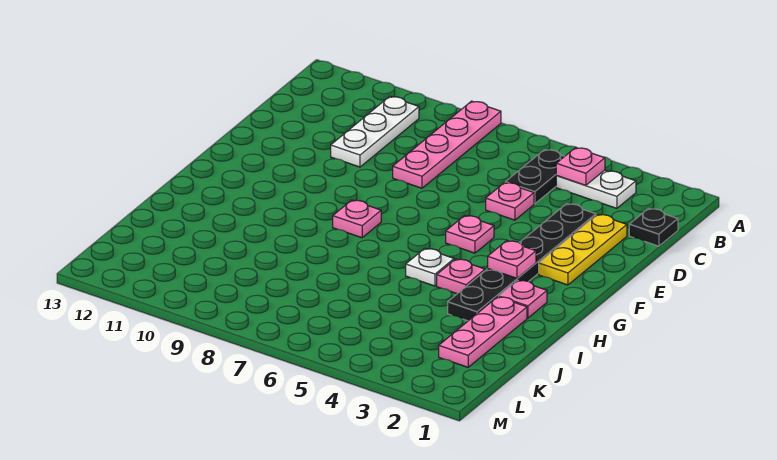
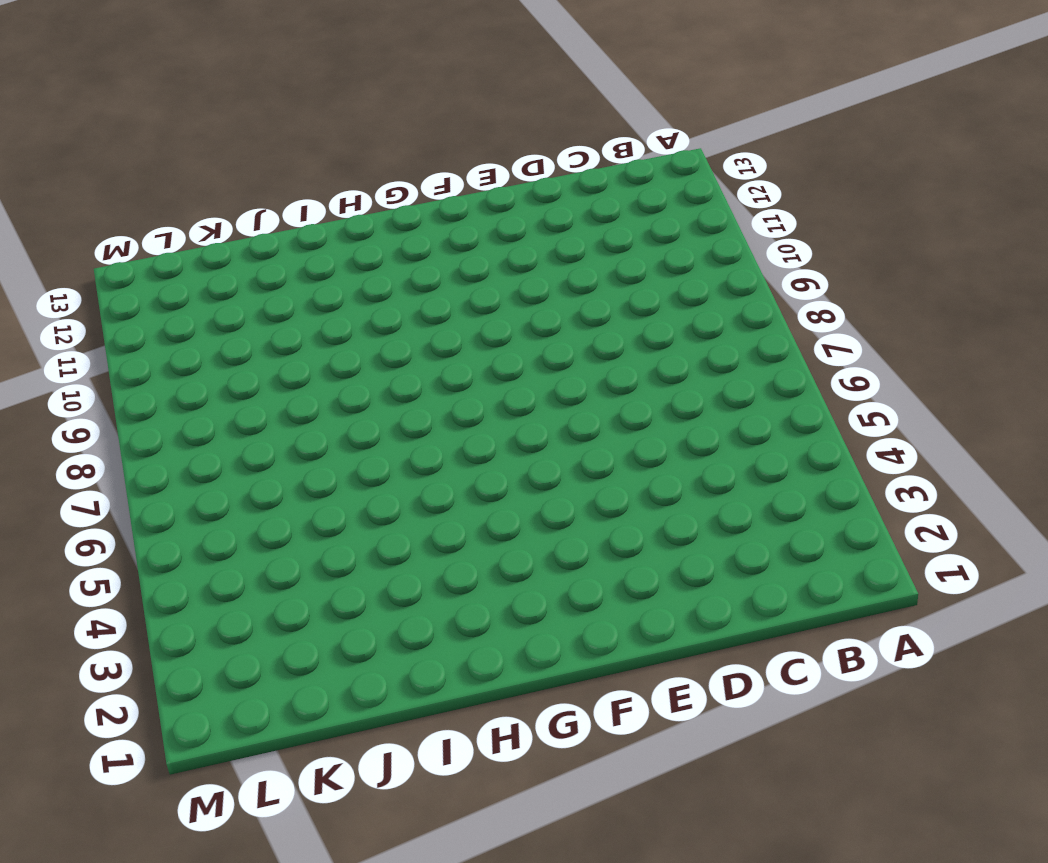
none -> pink plate A8:D8 level 1
none -> white plate B3:B4 level 1
none -> black plate B5:C5 level 1

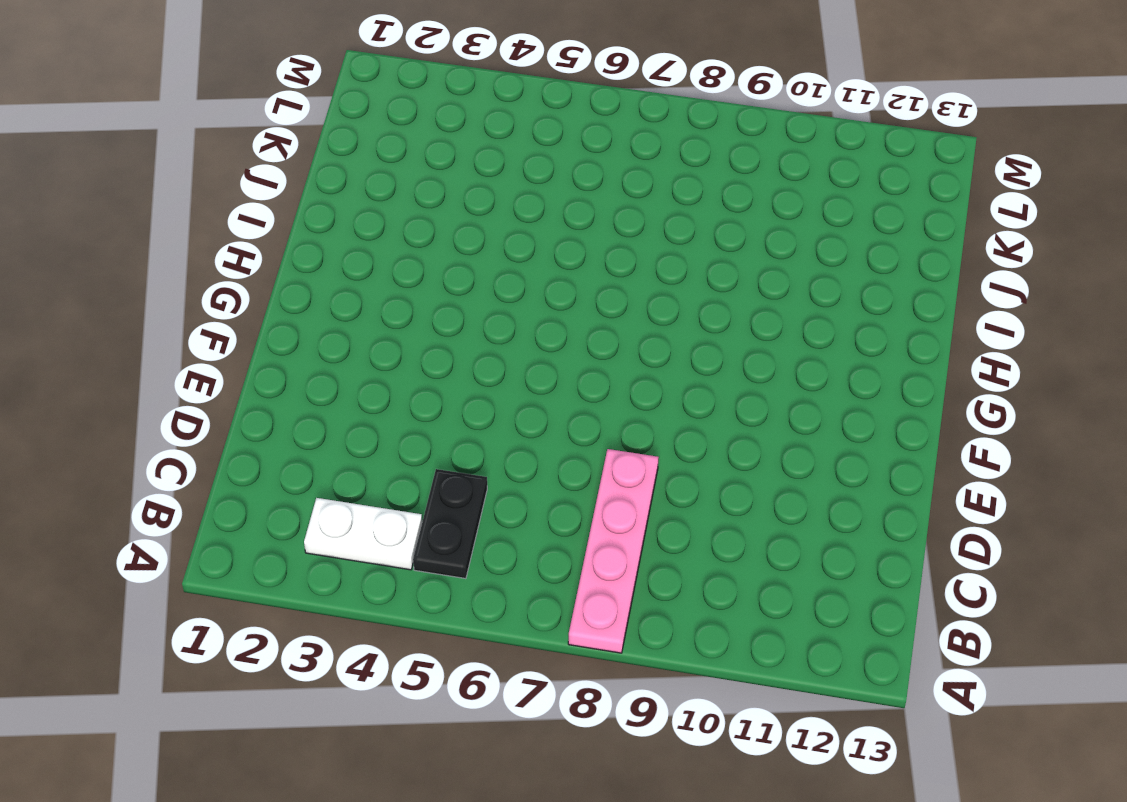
none -> white plate B10:D10 level 1
none -> black plate C1 level 1
none -> yellow plate D2:F2 level 1

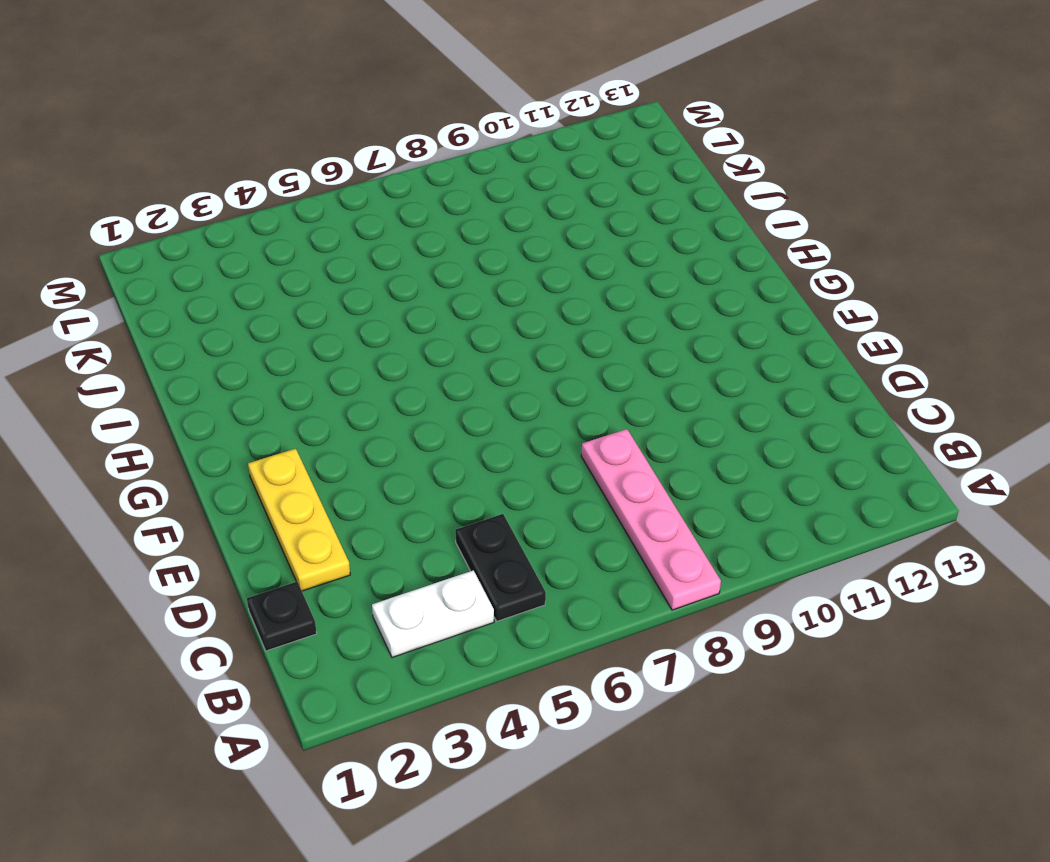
none -> white plate B10:D10 level 1
none -> black plate D3:I3 level 1
none -> pink plate D5 level 1

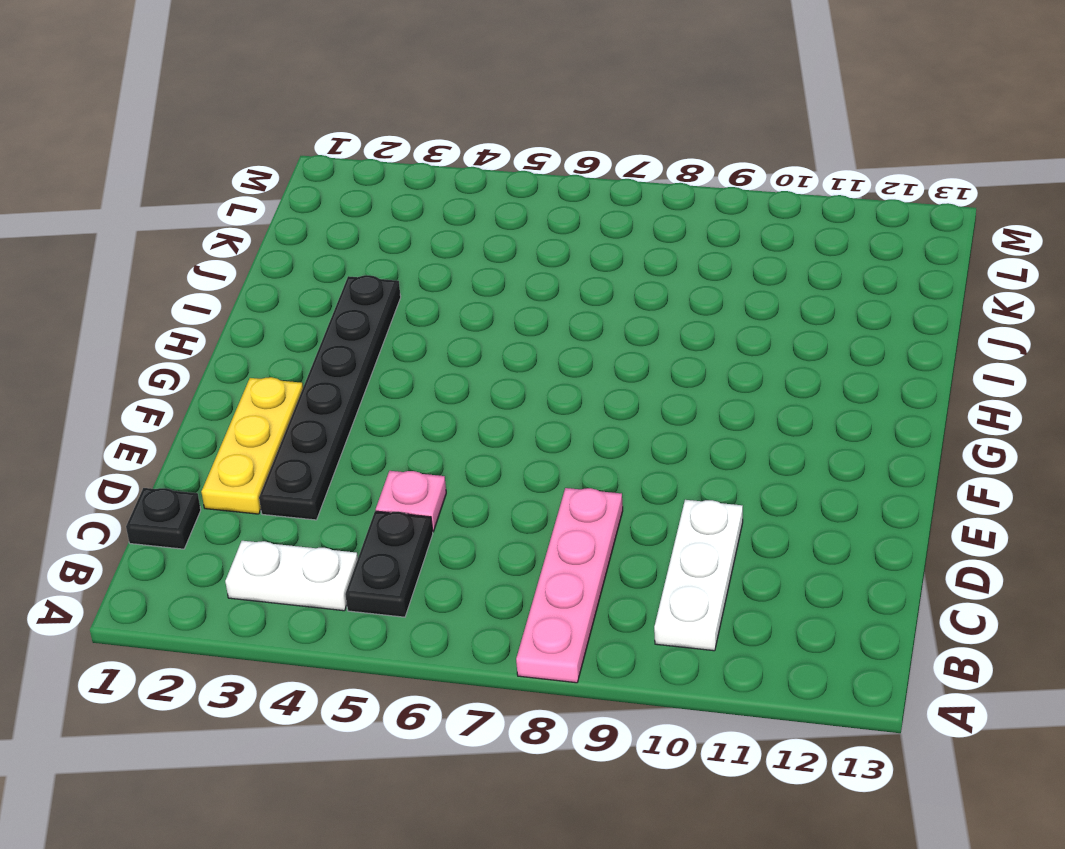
none -> pink plate F5 level 1
none -> pink plate G8 level 1
none -> pink plate H2 level 1

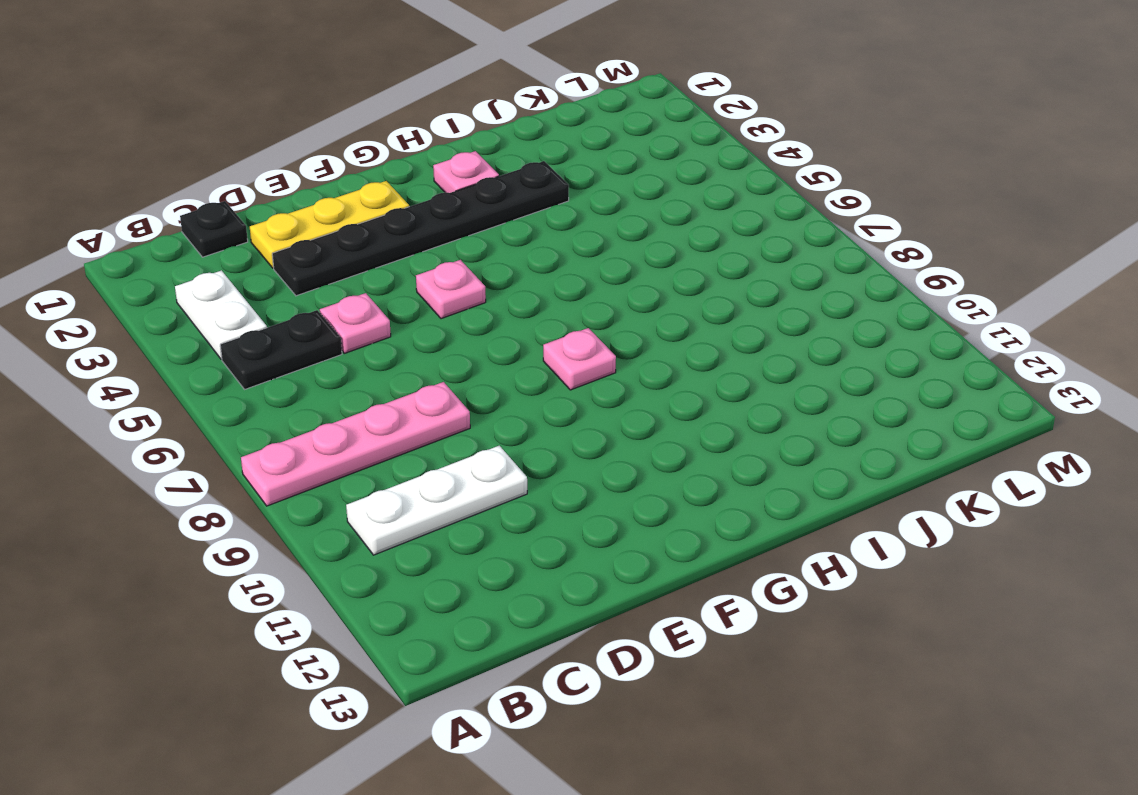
none -> pink plate H4 level 1
none -> white plate H5 level 1
none -> pink plate I2:K2 level 1

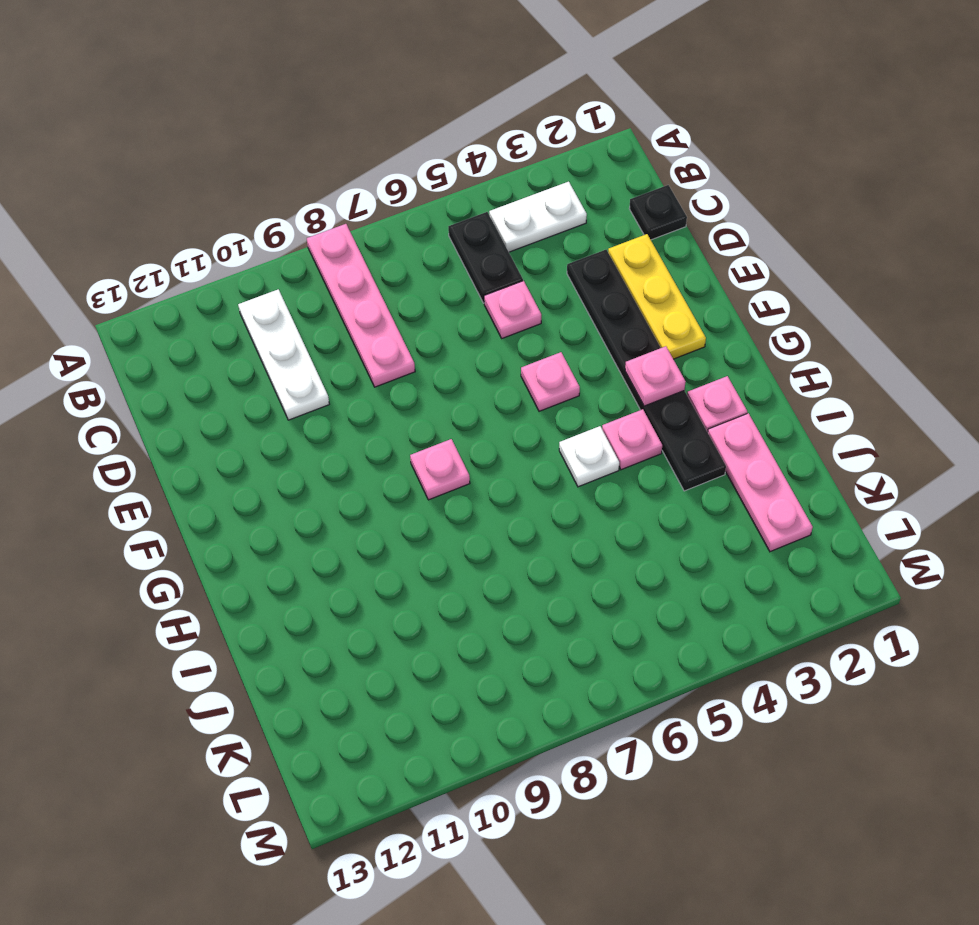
none -> pink plate B4 level 2

